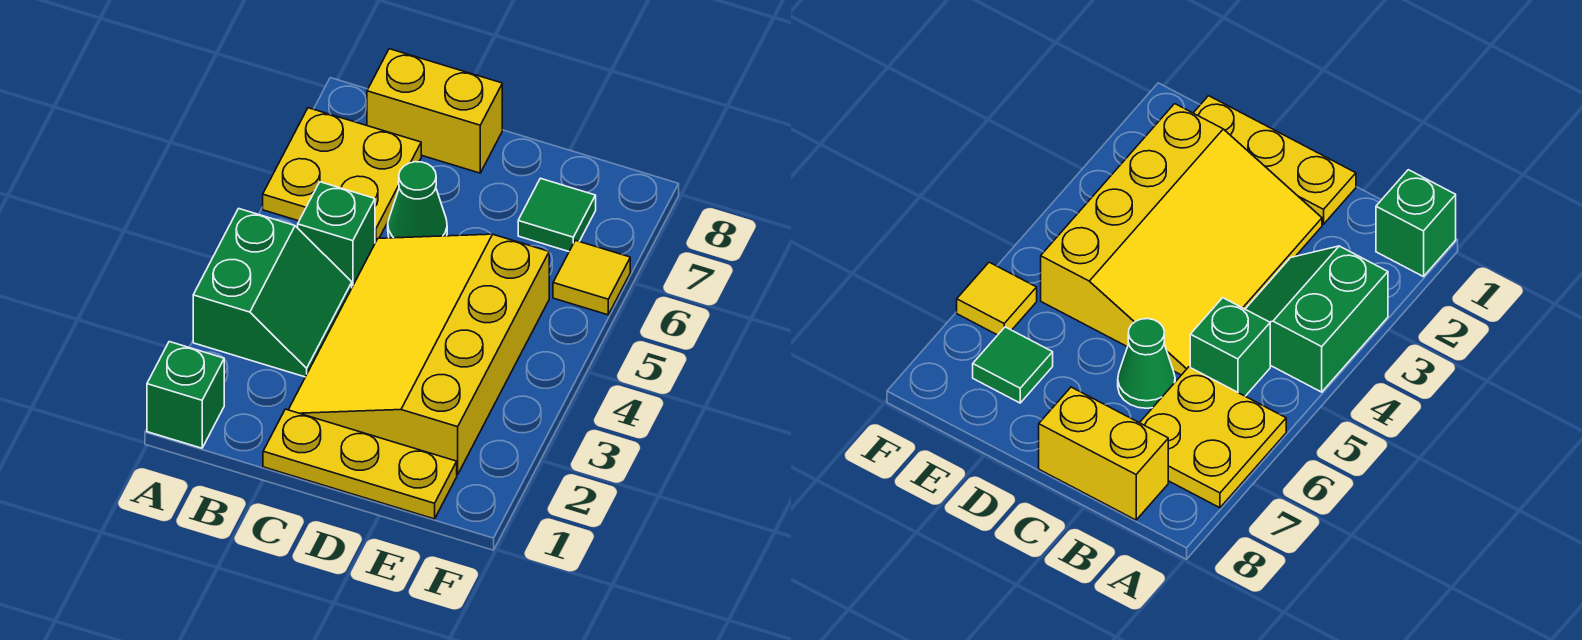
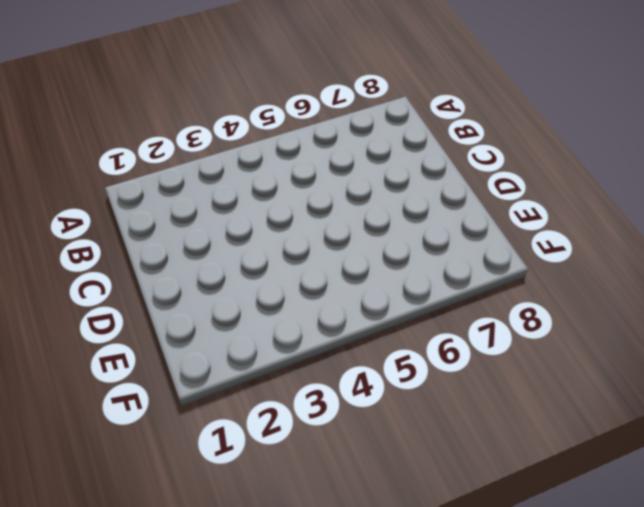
none -> green brick A1 level 1
none -> green slope A3:B4 level 1 top A

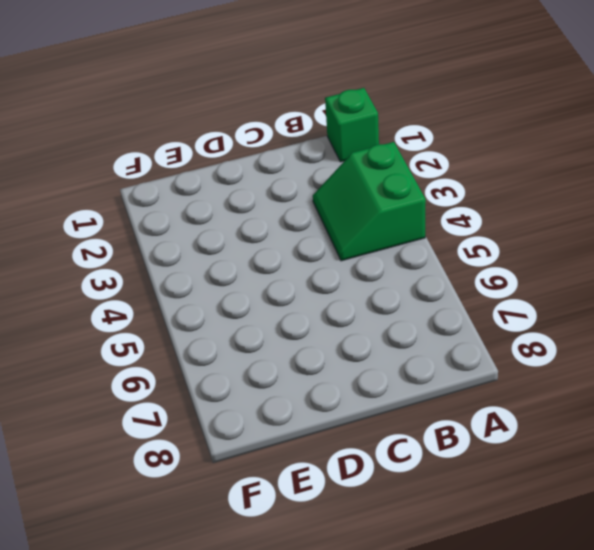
none -> yellow plate A6:B7 level 1
none -> green brick B5 level 1

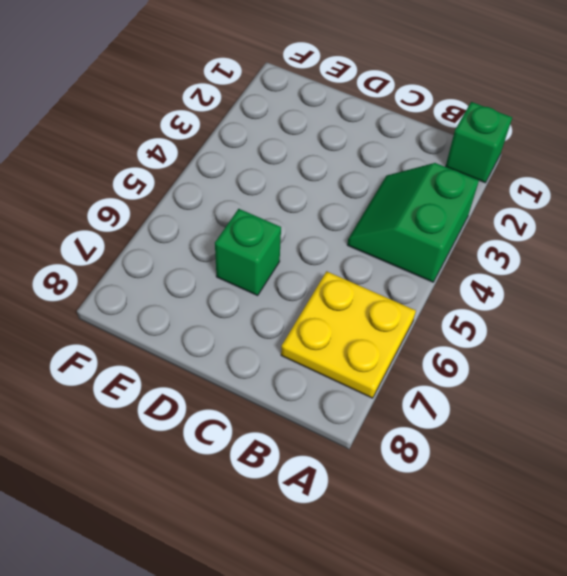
green brick D6 level 1 -> green brick B5 level 1
none -> yellow brick B8:C8 level 1
none -> yellow plate C1:E1 level 1

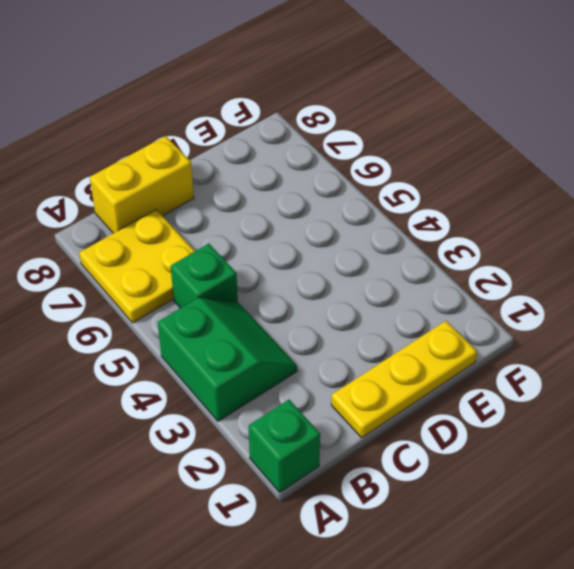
none -> yellow slope C2:E5 level 1 top E
none -> green cone C6 level 1

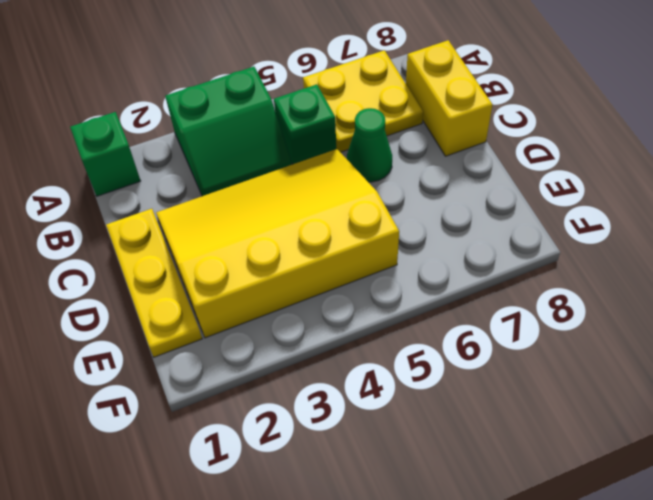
none -> green tile E7 level 1
none -> yellow tile F6 level 1

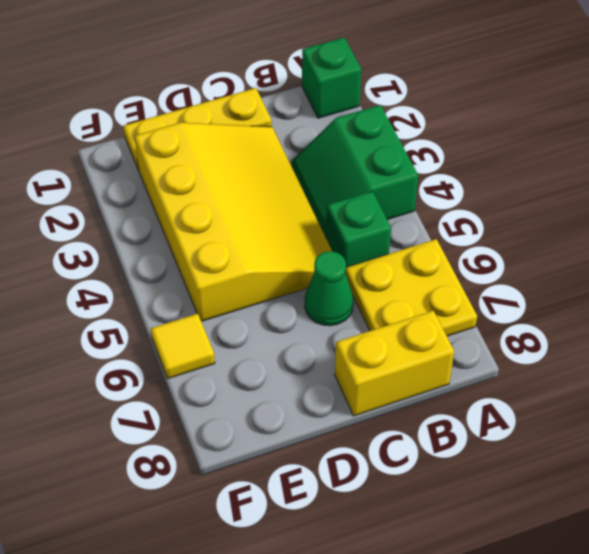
none -> green tile E7 level 1

